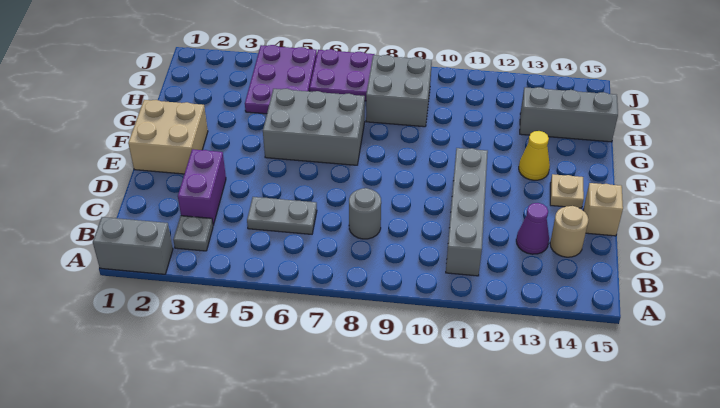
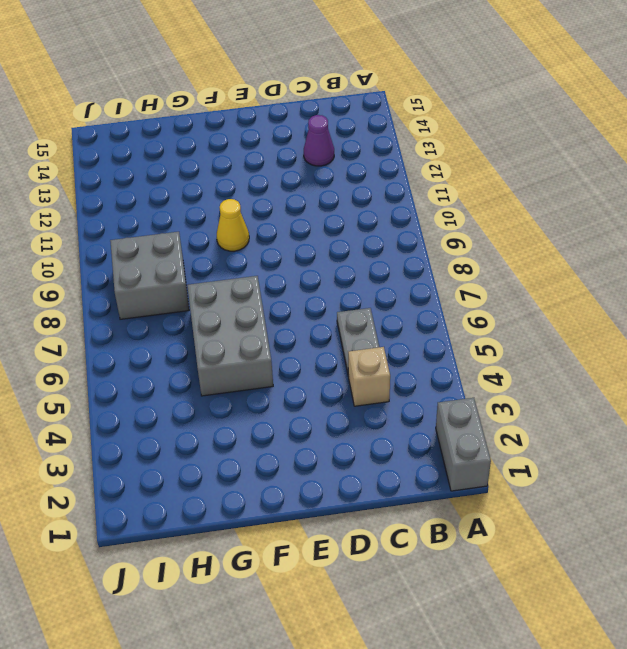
tan brick C4 level 1 -> tan brick D15 level 1
yellow cone F10 level 1 -> yellow cone F13 level 1
none -> grey plate B3 level 1
none -> grey brick B11:E11 level 1
none -> purple brick C3:D3 level 1

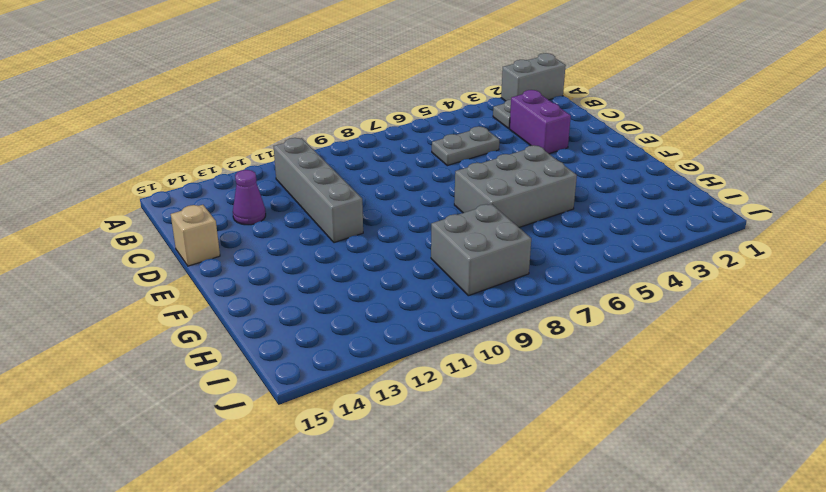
none -> grey round brick C8 level 1
none -> tan round brick C14 level 1
none -> tan brick E1:F2 level 1

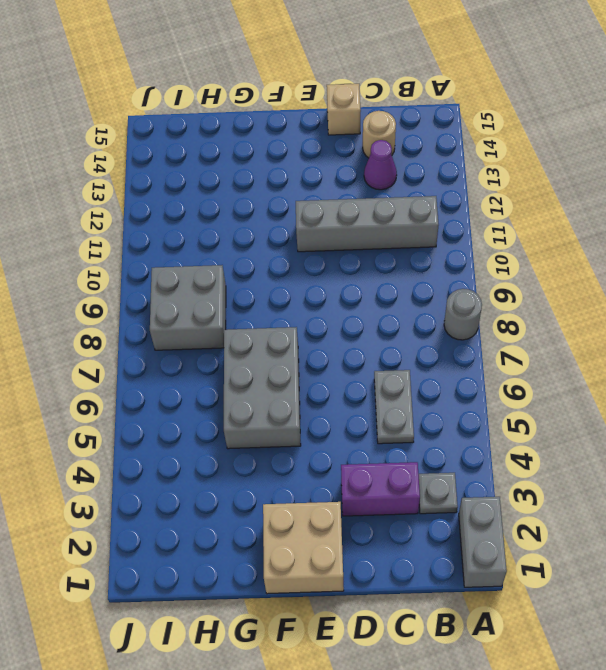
grey round brick A8 level 1 -> grey round brick C8 level 1
none -> tan plate E14 level 1
none -> yellow cone F13 level 1
none -> purple plate H4:J5 level 1

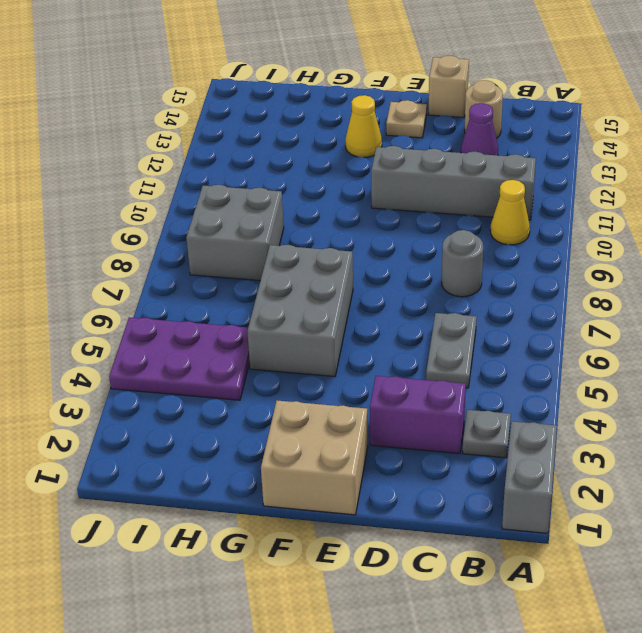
yellow cone B10 level 1 -> none
none -> grey brick H13:H15 level 1
none -> purple plate I6:J7 level 1

